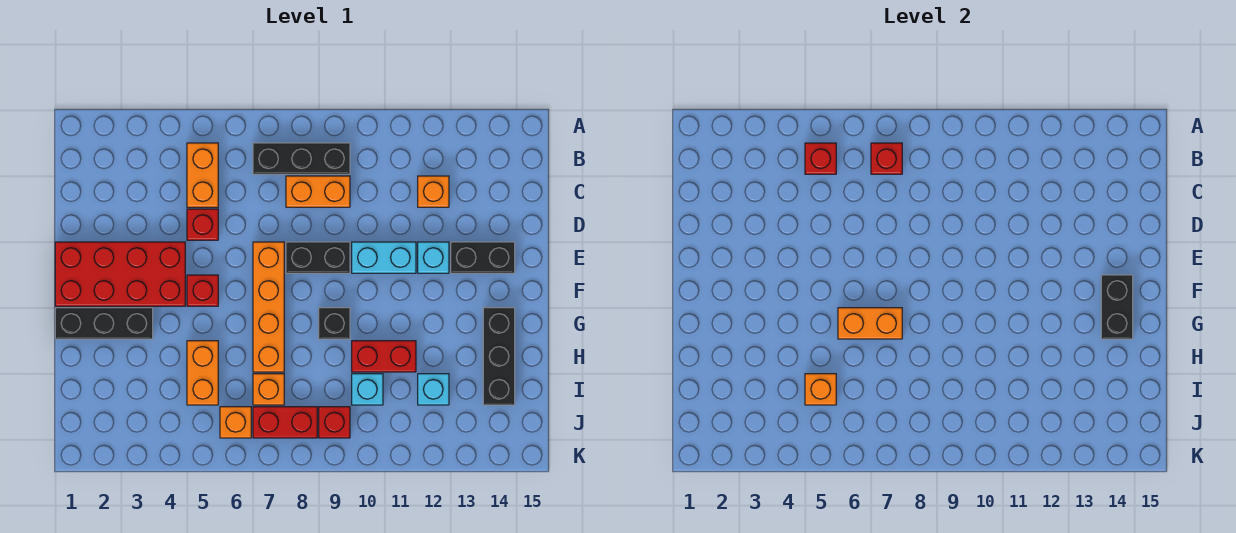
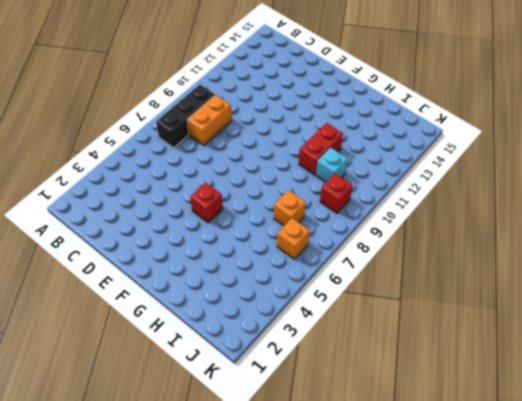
none -> orange brick B5:C5 level 1
none -> orange brick C12 level 1
none -> red brick D5 level 1

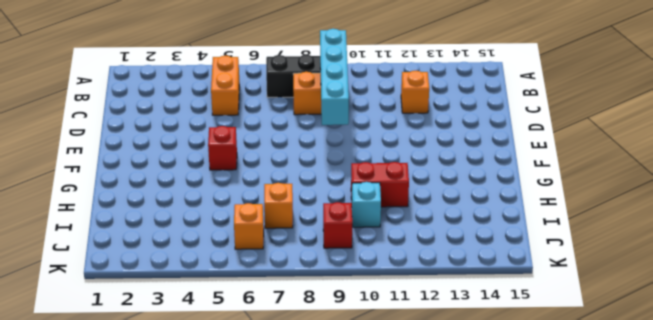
cyan brick B9:E9 level 2 -> none
none -> red brick D5 level 1
none -> red brick E1:F4 level 1
none -> orange brick E7:H7 level 1

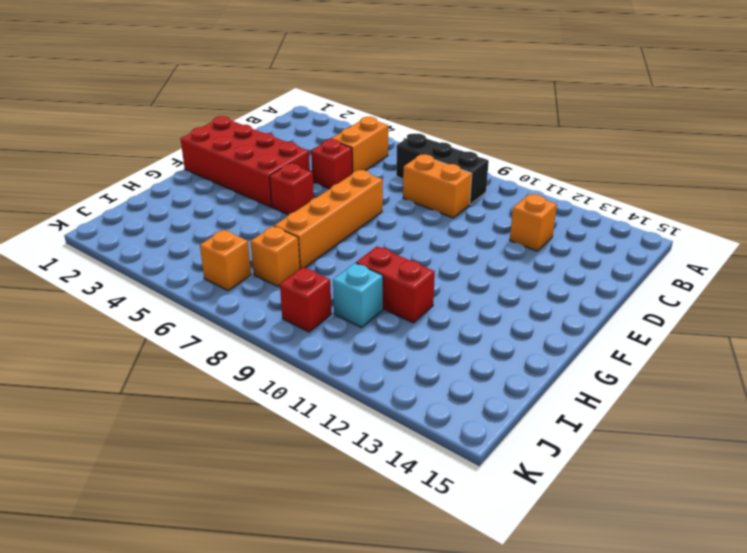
none -> black brick E8:E9 level 1
none -> cyan brick E10:E11 level 1
none -> cyan brick E12 level 1

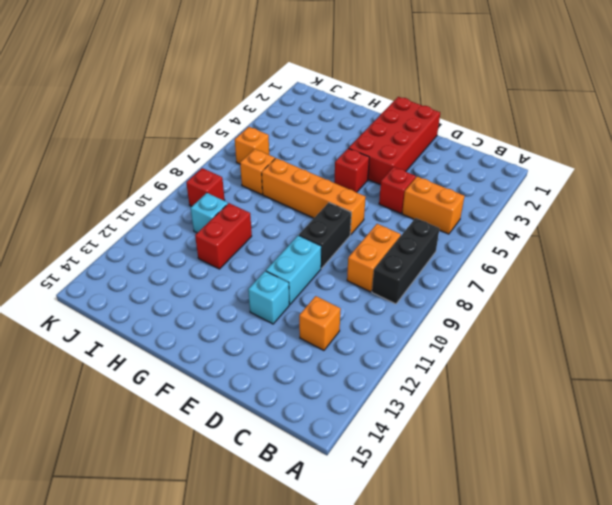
none -> black brick E13:E14 level 1
none -> black brick G1:G3 level 1
none -> black brick G9 level 1

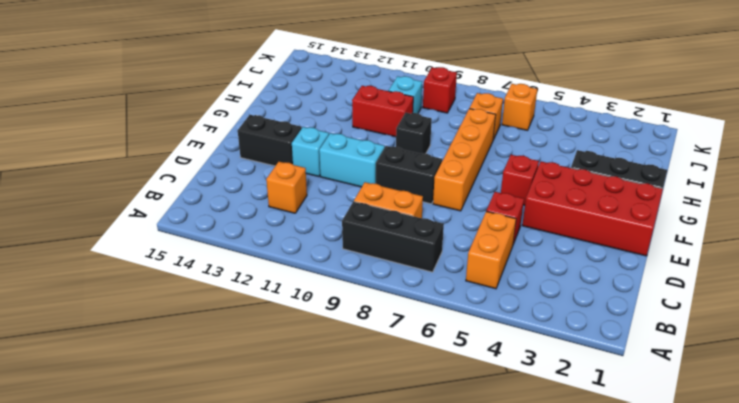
none -> black brick G14:I14 level 1
none -> orange brick H5:I5 level 1
none -> cyan brick I12 level 1

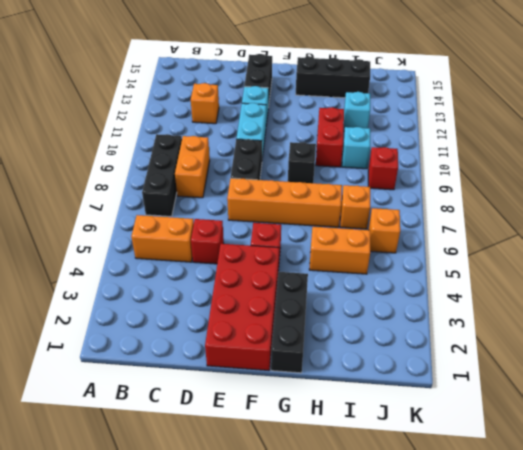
none -> red brick J7:J8 level 1
none -> red brick B5 level 2
none -> red brick B7 level 2

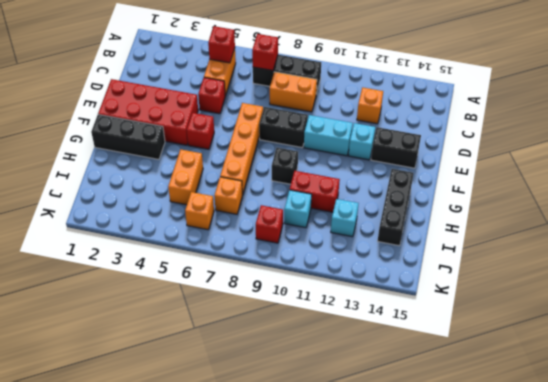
none -> red brick J7:J8 level 1
none -> black brick F14:G14 level 2
none -> orange brick G6:G7 level 2

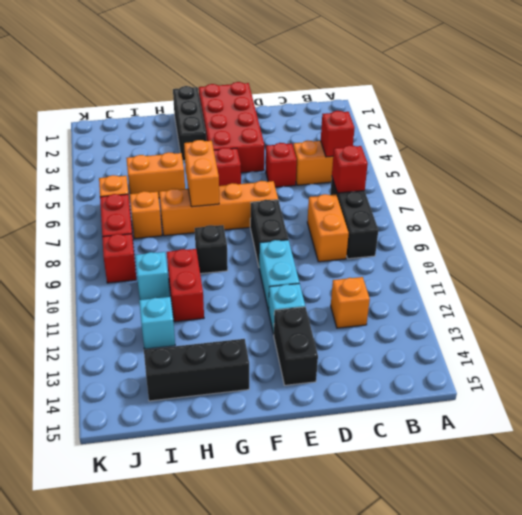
none -> black brick F14:G14 level 2
none -> orange brick I5 level 2

